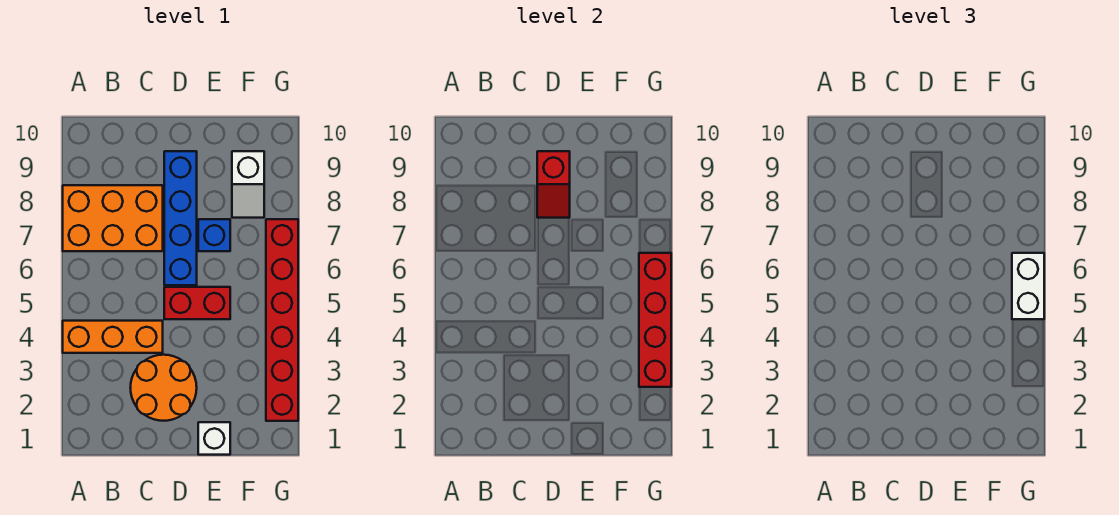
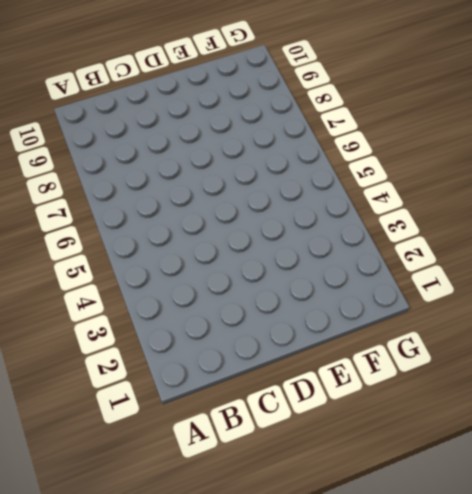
none -> orange brick A4:C4 level 1
none -> orange brick A7:C8 level 1
none -> orange round brick C2:D3 level 1

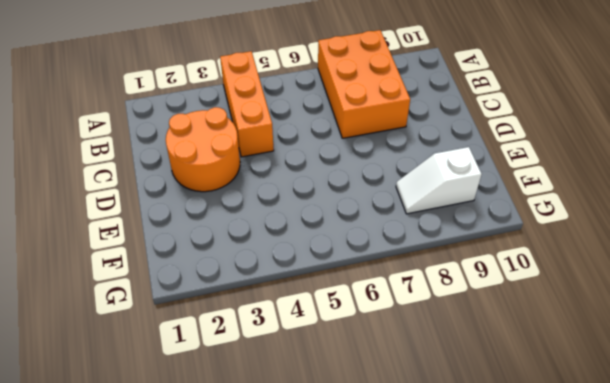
none -> red brick D5:E5 level 1
none -> blue brick D6:D9 level 1
none -> white brick E1 level 1

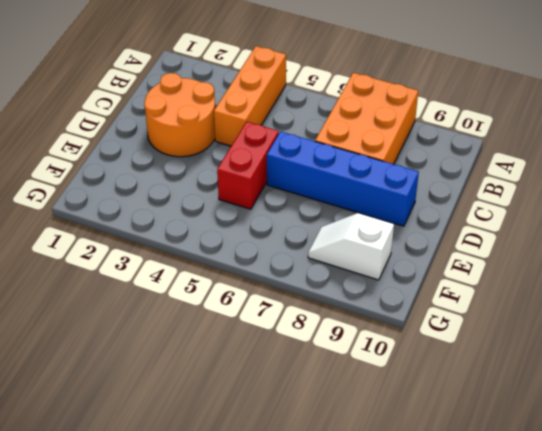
none -> white brick E1 level 1
none -> blue brick E7 level 1
none -> red brick G2:G7 level 1

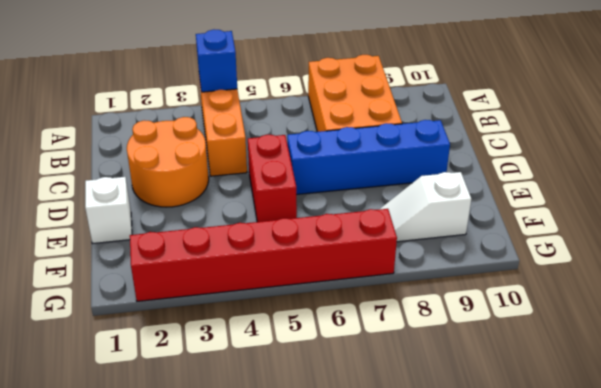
blue brick A4 level 2 -> blue brick E7 level 1
none -> red slope D8:D9 level 2 top 9
none -> red brick G3:G6 level 2
none -> white brick G5:G6 level 3

